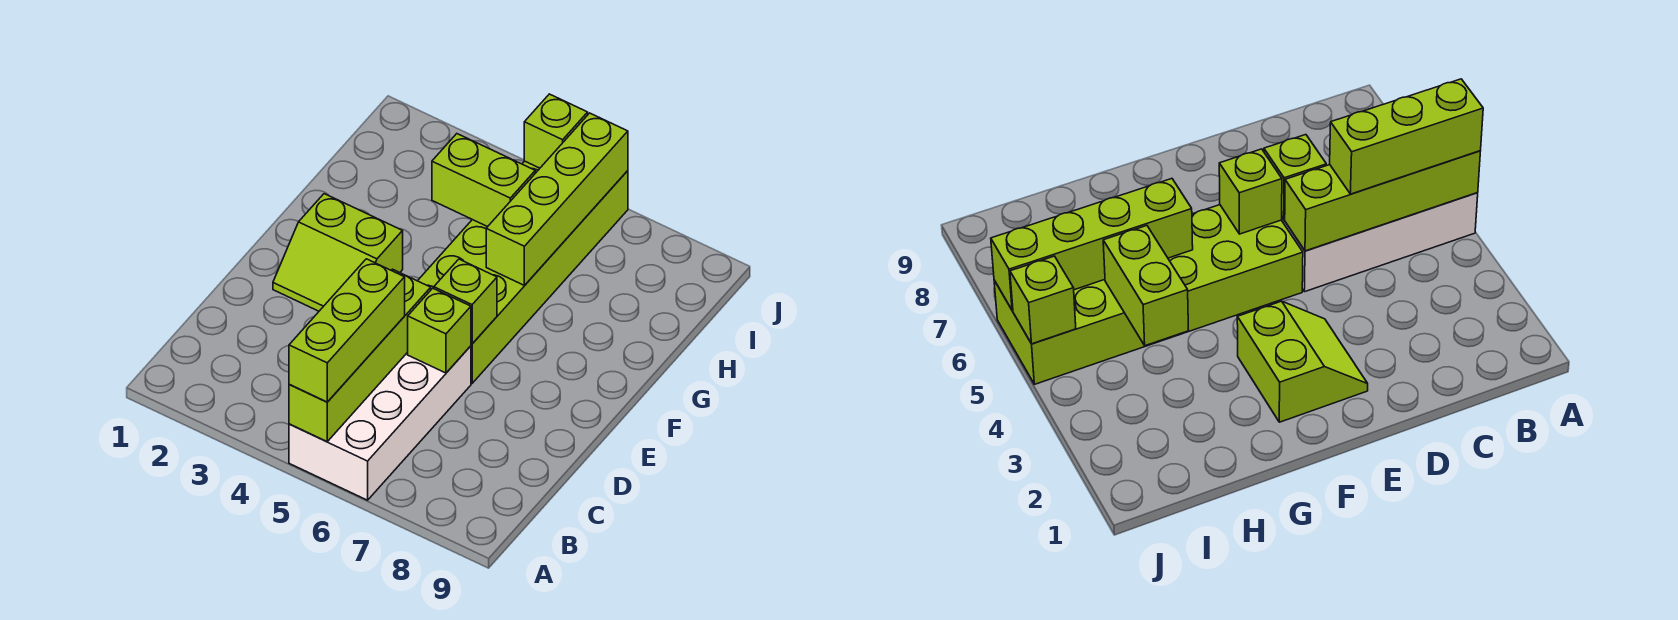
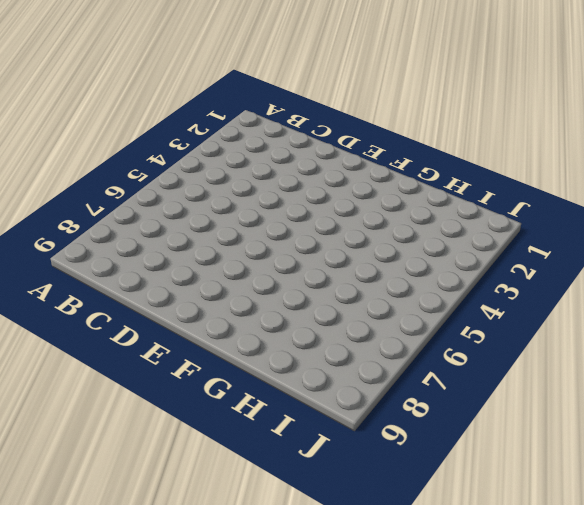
none -> white brick A5:D6 level 1
none -> lime slope E2:F3 level 1 top F

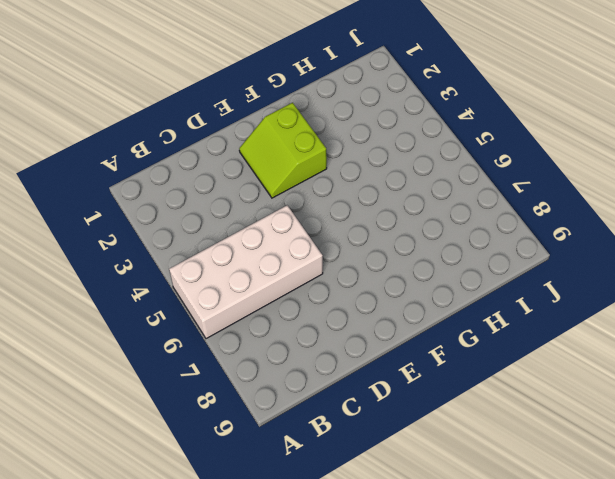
none -> lime brick E5:J6 level 1
none -> lime brick A5:D5 level 2

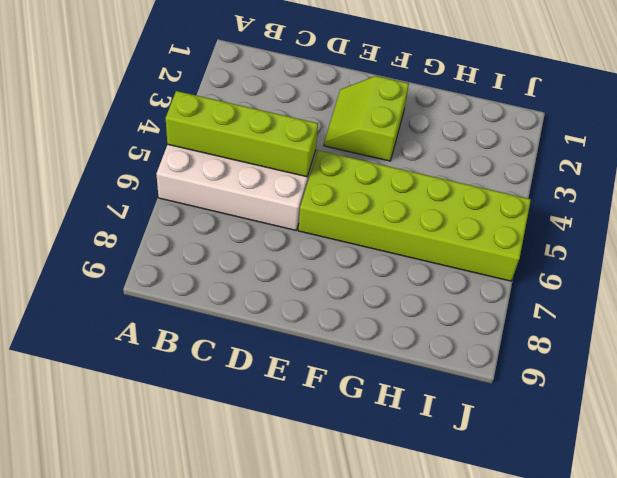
none -> lime brick D6 level 2
none -> lime brick E6 level 2

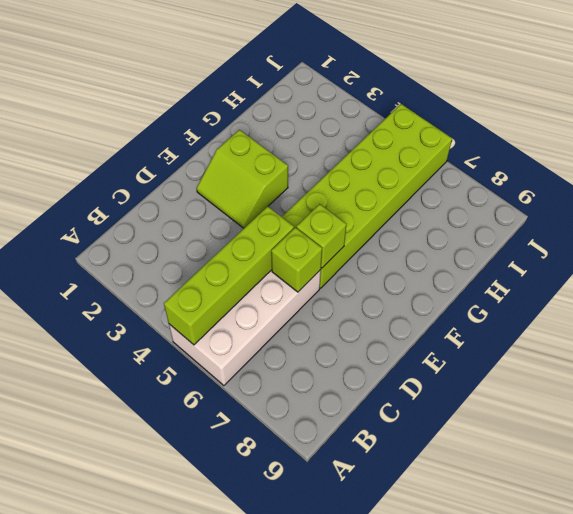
none -> lime brick G6:J6 level 2
none -> lime brick H4:H5 level 2

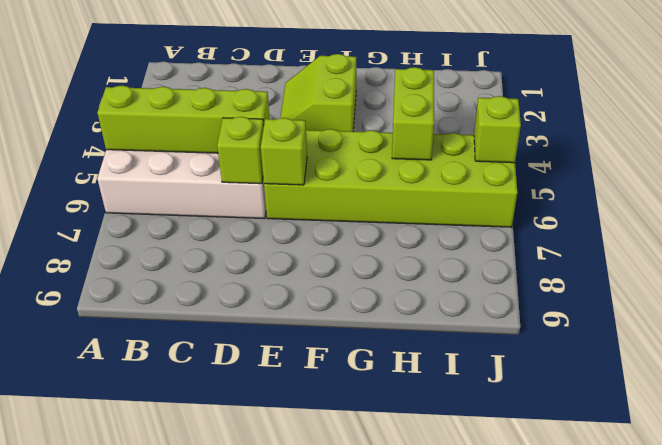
none -> lime brick G6:J6 level 2
none -> lime brick A5:C5 level 3

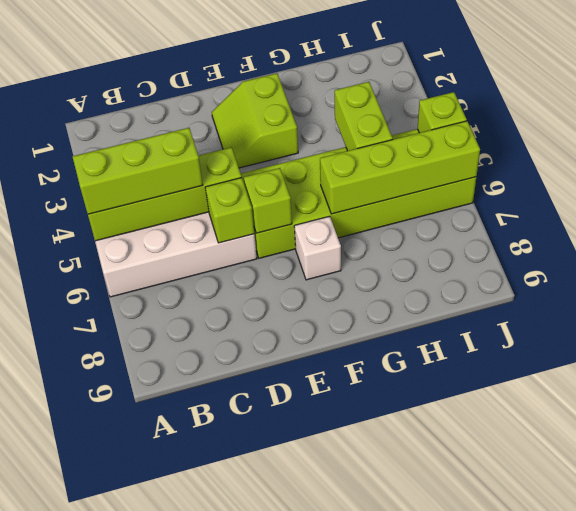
white brick F7 level 1 -> none

